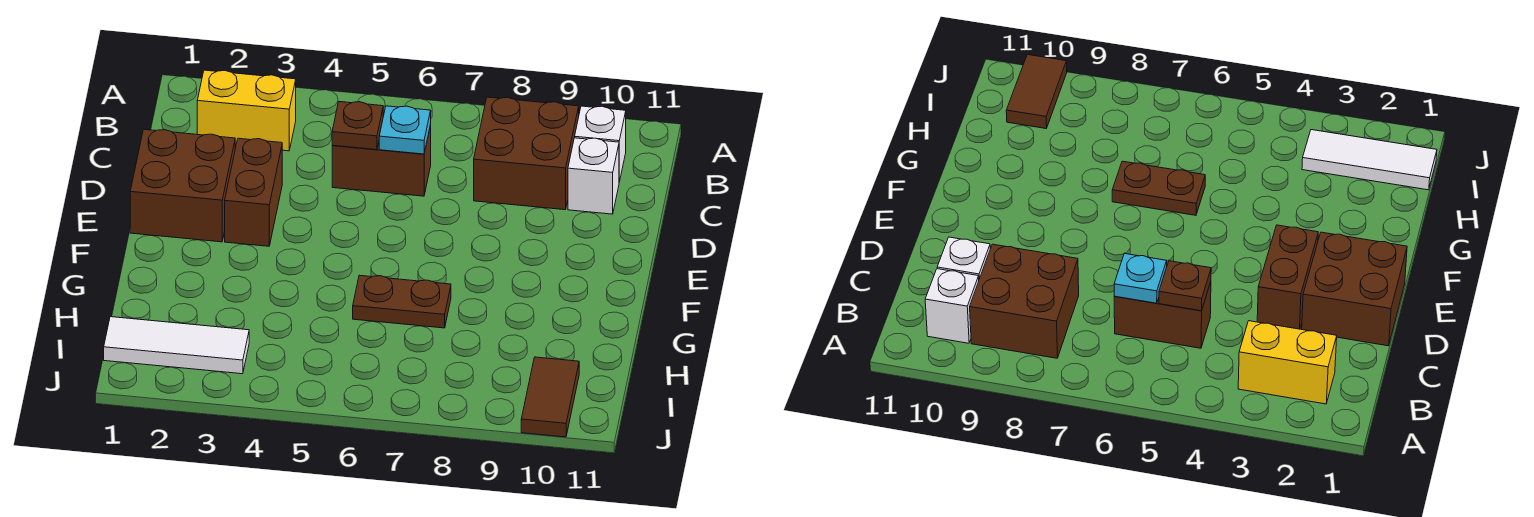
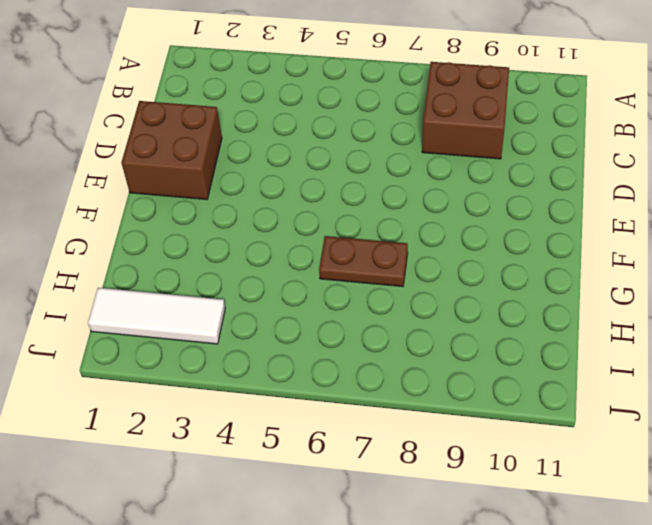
none -> yellow brick B2:B3 level 1
none -> white brick B10 level 1
none -> brown brick C5:C6 level 1

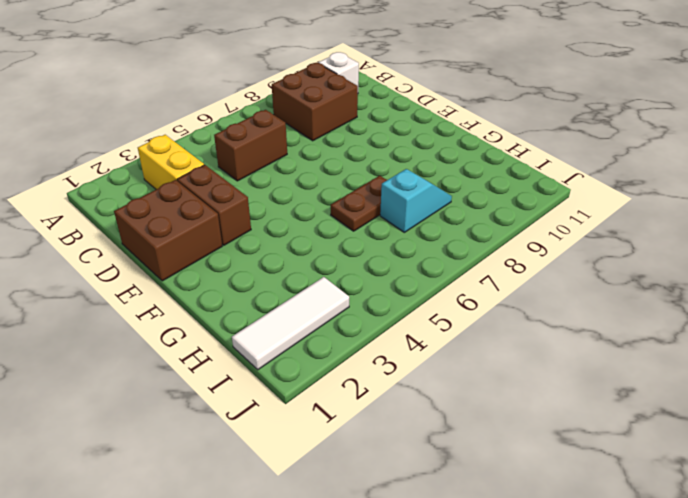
yellow brick B3:C3 level 1 -> yellow brick B2:B3 level 1
cyan slope H7:H8 level 1 top 7 -> none
none -> white brick C10 level 1
none -> brown tile I10:J10 level 1
none -> brown plate C5 level 2

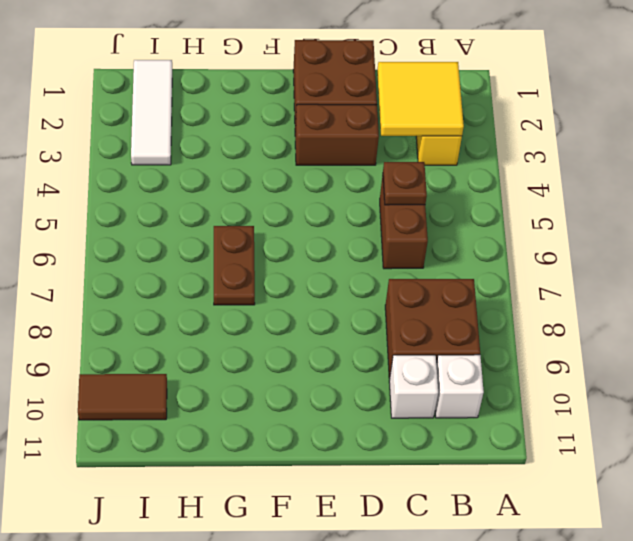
yellow tile B2:C3 level 2 -> none
none -> cyan plate C6 level 2

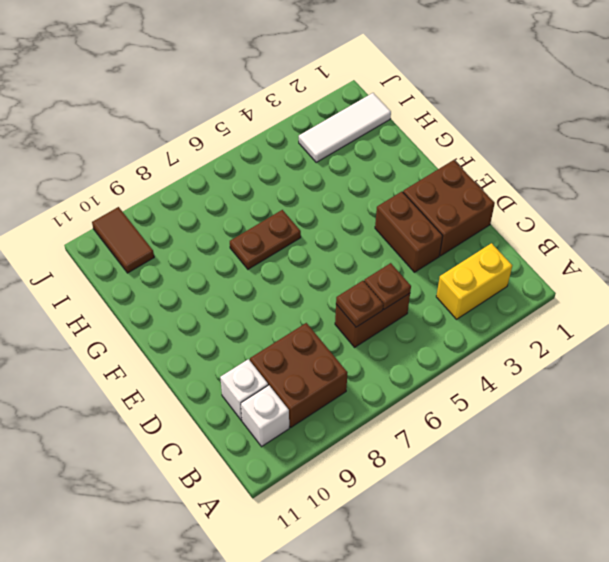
brown plate C6 level 2 -> cyan plate C6 level 2

